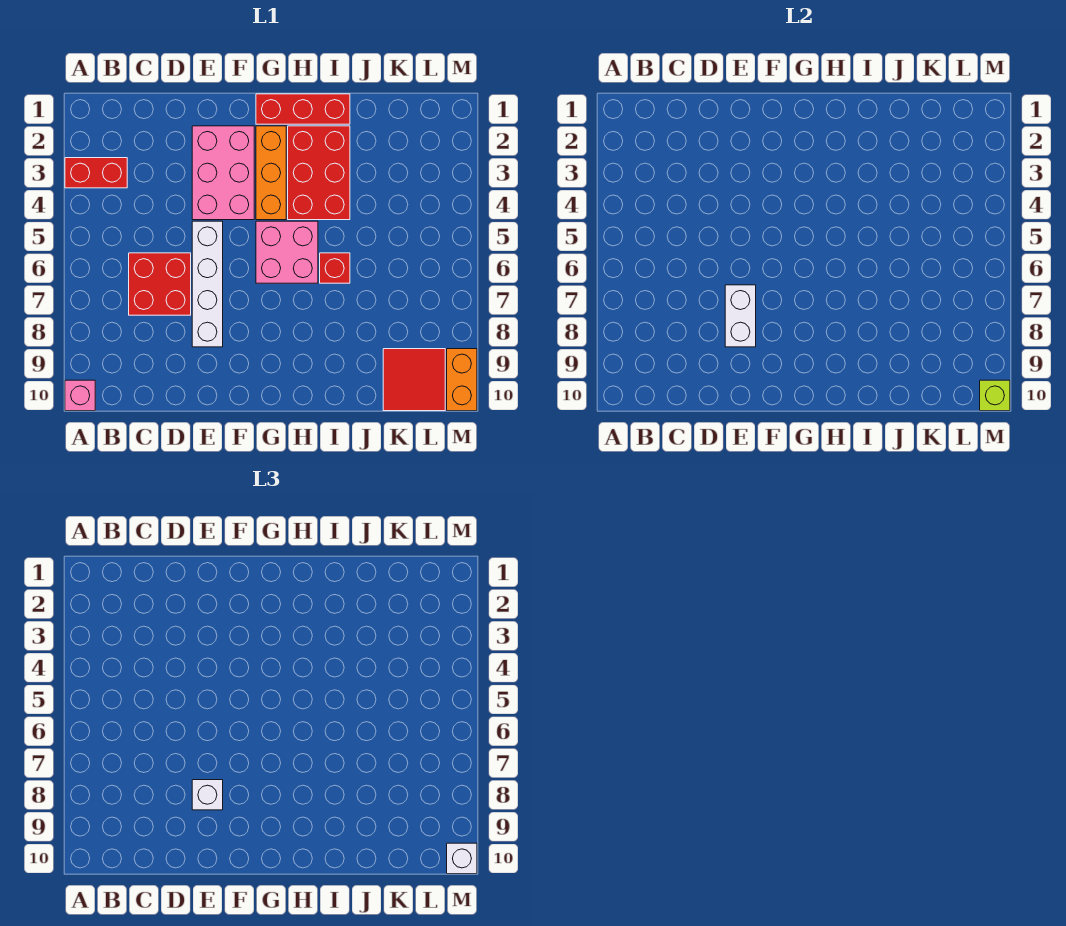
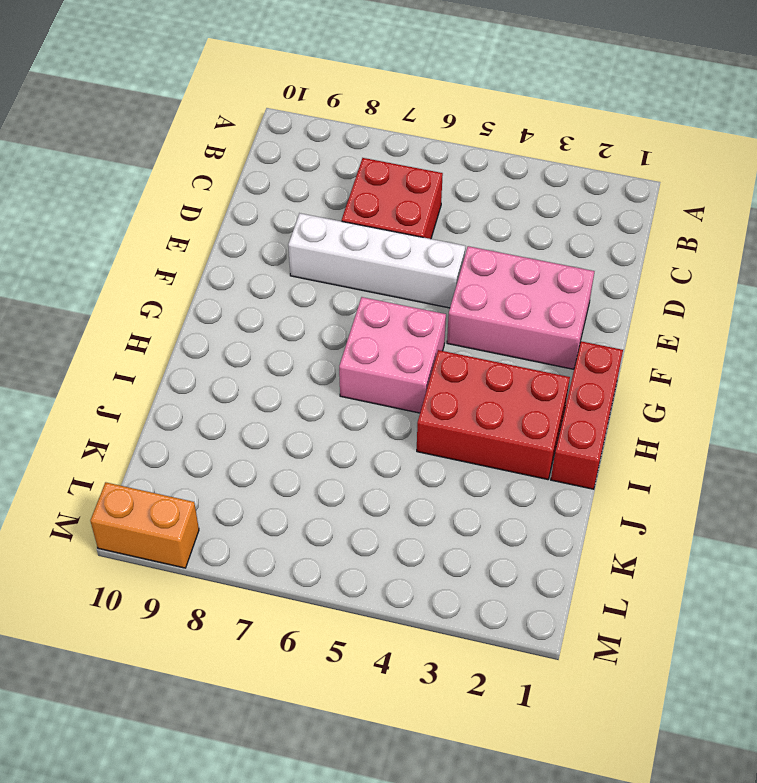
none -> red brick A3:B3 level 1
none -> pink brick A10 level 1
none -> orange brick G2:G4 level 1

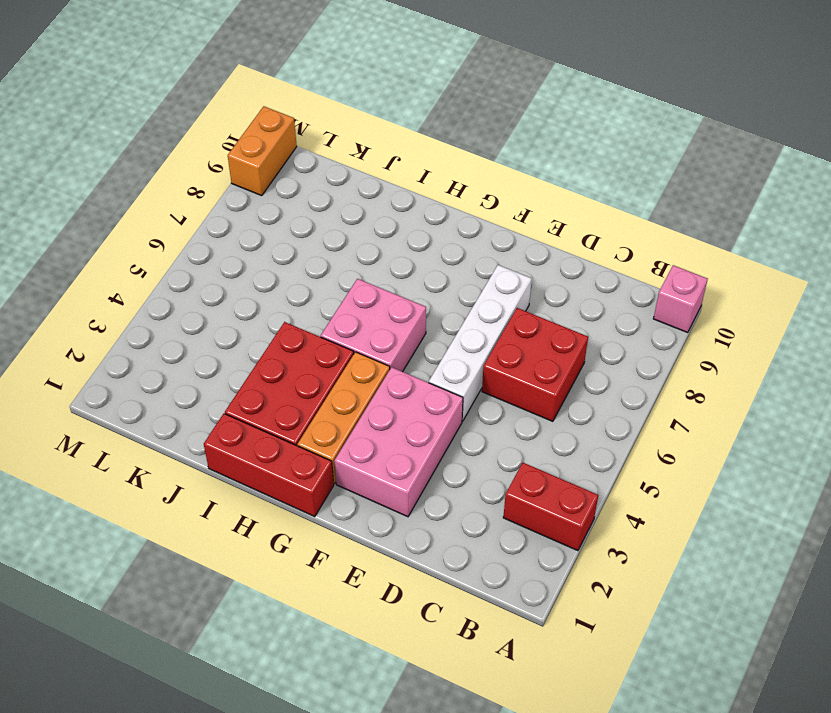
none -> red brick I6 level 1
none -> red tile K9:L10 level 1
none -> white brick E7:E8 level 2

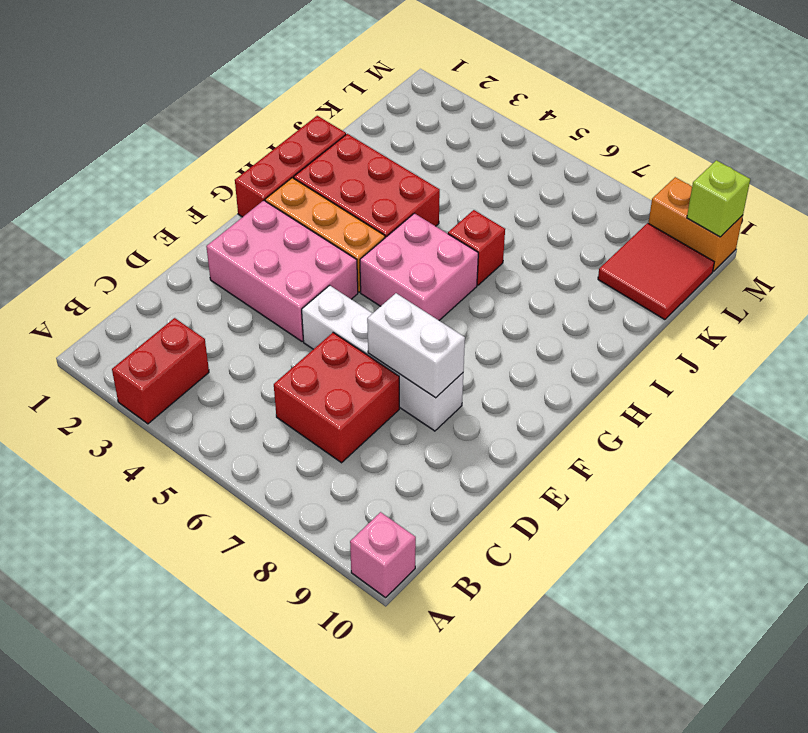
none -> white brick E8 level 3
none -> white brick M10 level 3

